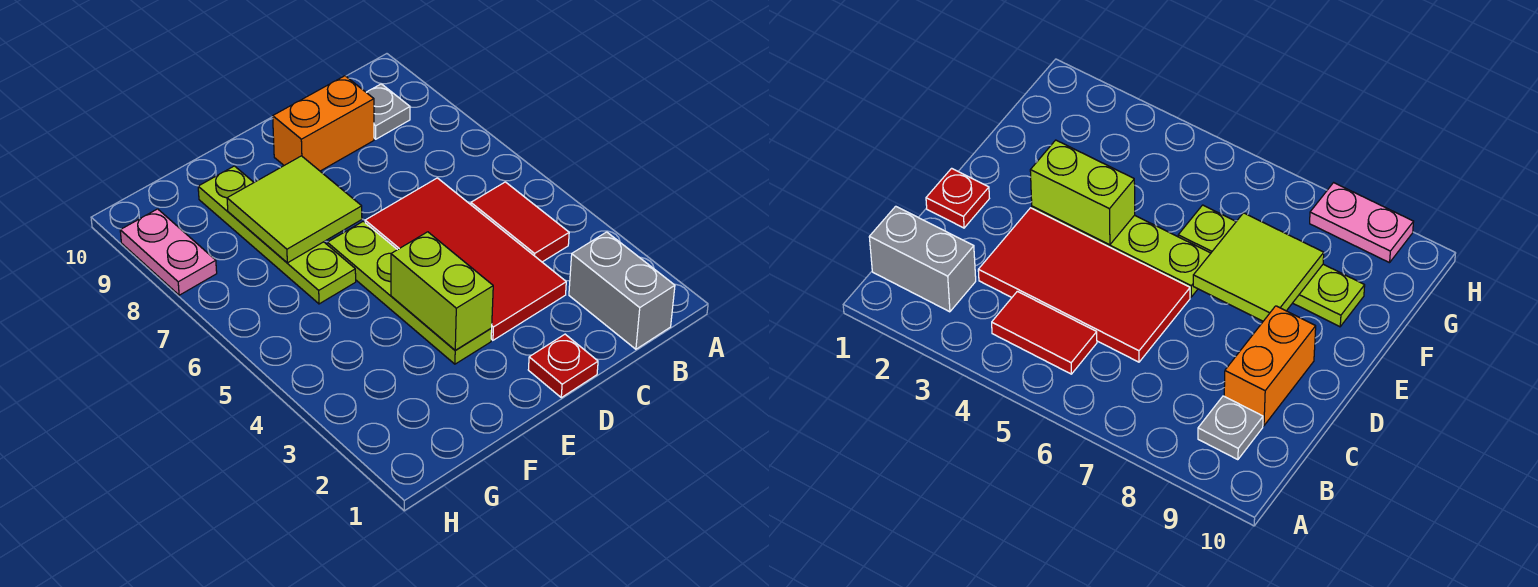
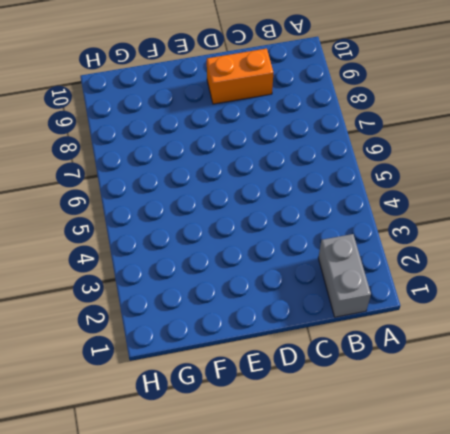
none -> red tile B4:B5 level 1
none -> grey plate B9 level 1

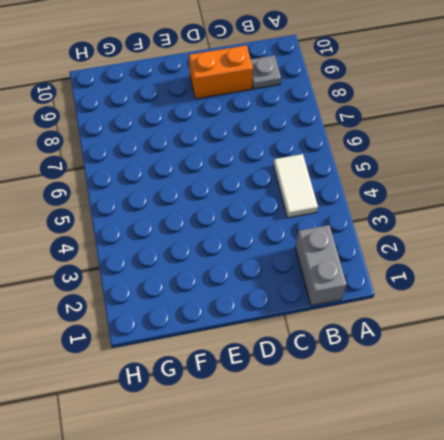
white tile B4:B5 level 1 -> red tile B4:B5 level 1
none -> red tile C3:D6 level 1
none -> red plate D1 level 1

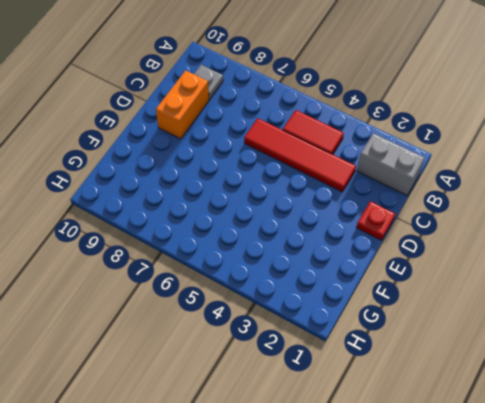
red tile C3:C6 level 1 -> red tile C3:D6 level 1
none -> lime plate E3:E6 level 1
none -> lime plate F6:F9 level 1

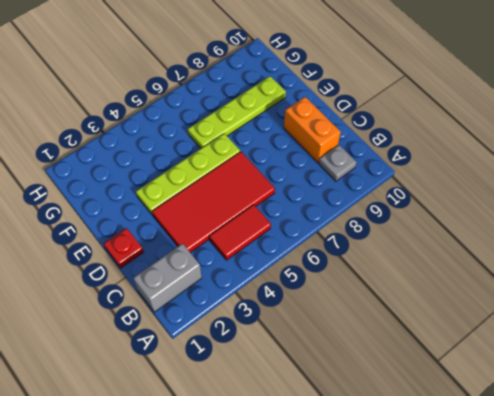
none -> pink plate H8:H9 level 1
none -> lime brick E3:E4 level 2

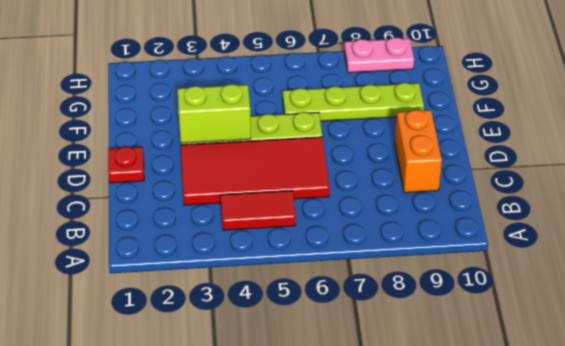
none -> grey brick B1:B2 level 1
none -> grey plate B9 level 1

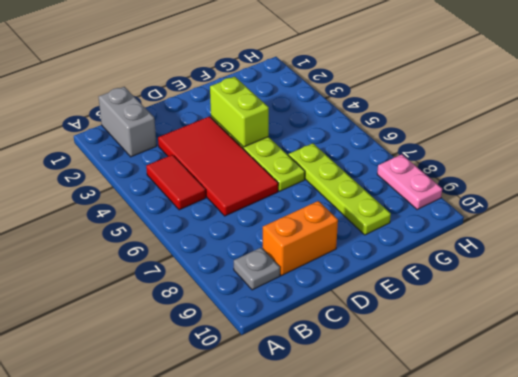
none -> red plate D1 level 1
none -> lime tile E7:F8 level 2

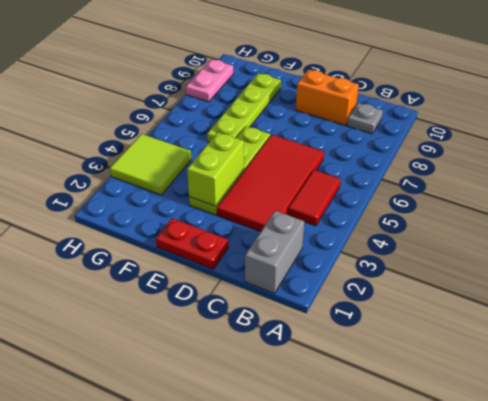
red plate D1:E1 level 1 -> red plate D1 level 1
lime tile G3:H4 level 1 -> lime tile E7:F8 level 2

